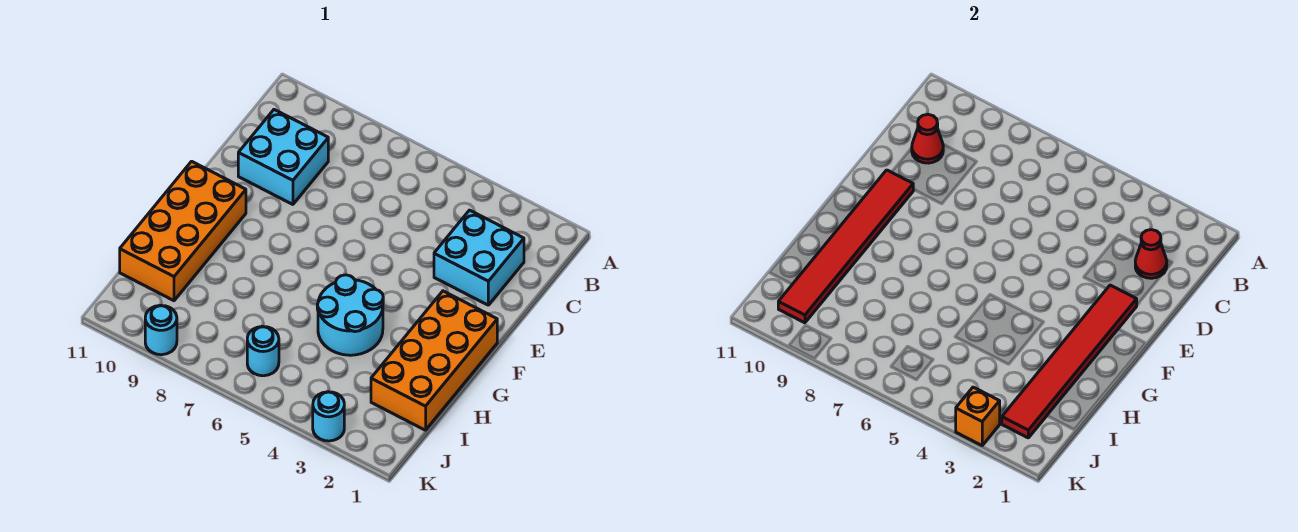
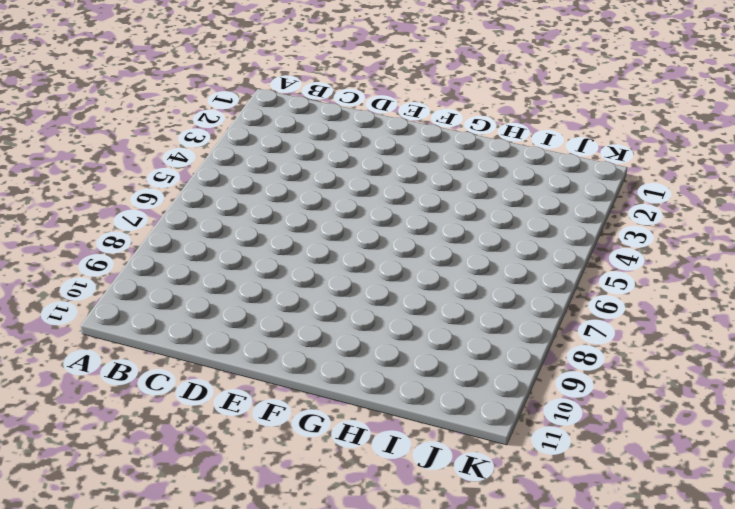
none -> cyan brick C2:D3 level 1
none -> cyan brick C9:D10 level 1
none -> orange brick F1:I2 level 1

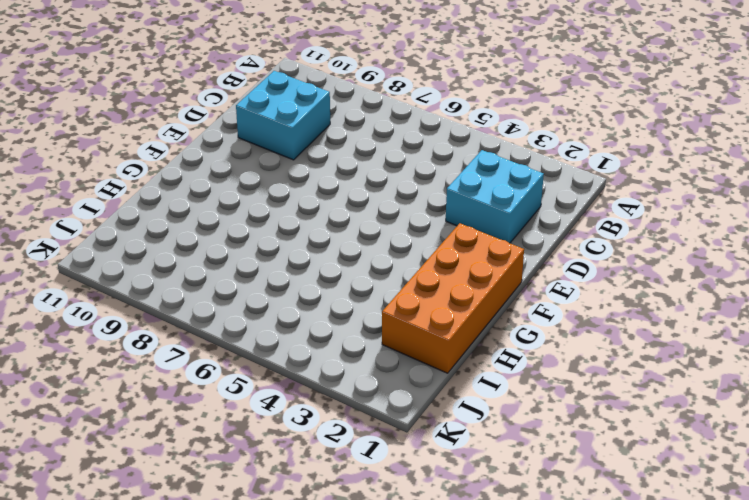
none -> orange brick F10:I11 level 1
none -> cyan round brick G4:H5 level 1
none -> cyan round brick J6 level 1

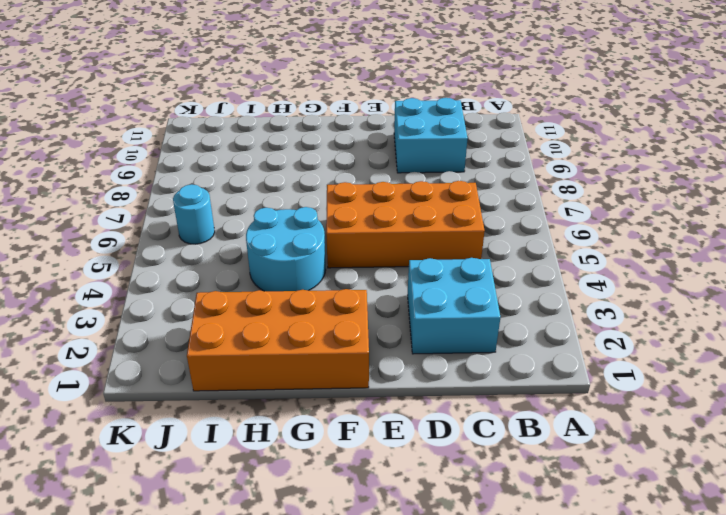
orange brick C5:F6 level 1 -> orange brick F10:I11 level 1
none -> cyan round brick K3 level 1
none -> cyan round brick K9 level 1
none -> red cone C2 level 2

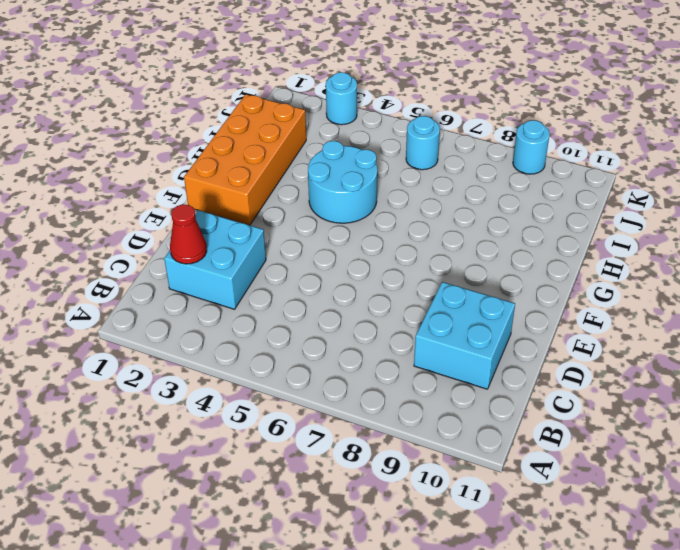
none -> orange brick F10:I11 level 1
none -> red cone C10 level 2
none -> red tile E2:J2 level 2

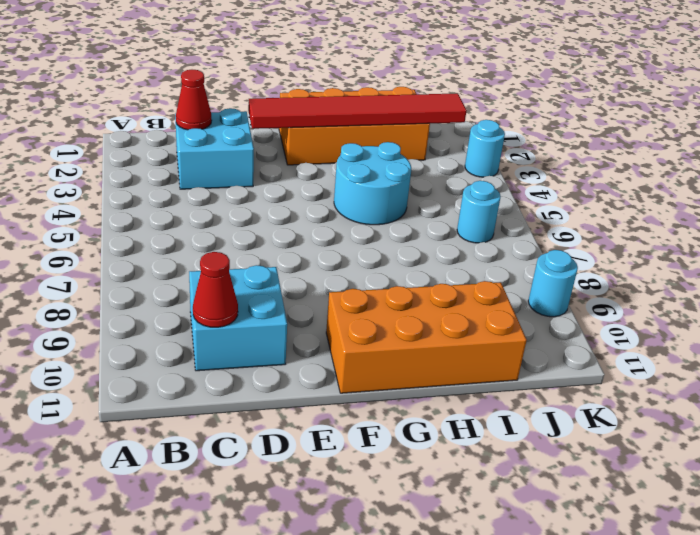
none -> red tile E10:J10 level 2
none -> orange brick K3 level 2

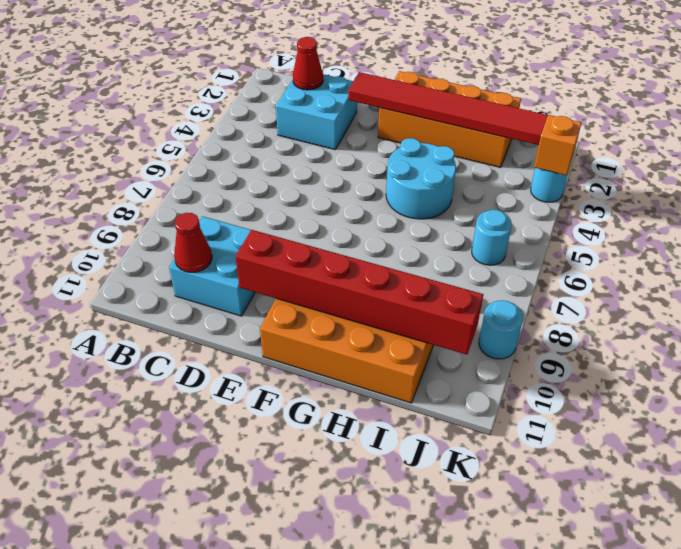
red brick E10:J10 level 2 -> red tile E10:J10 level 2

